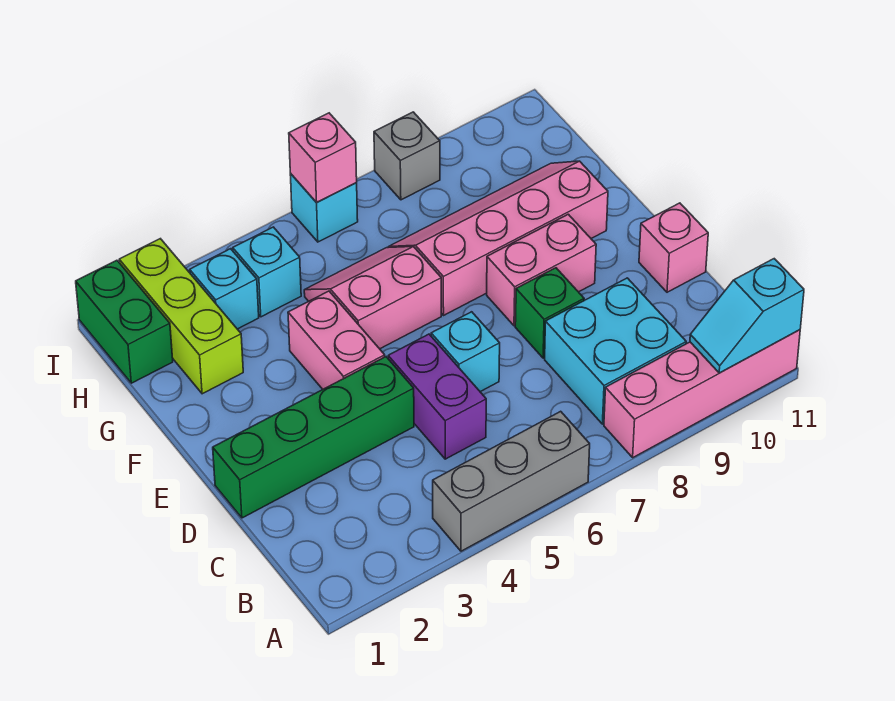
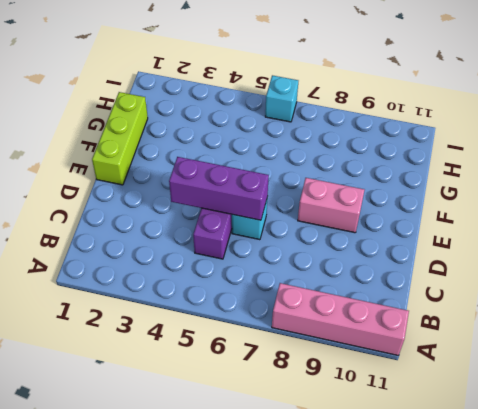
purple brick D4:D6 level 2 -> none
lime brick E1:G1 level 1 -> lime brick G2:I2 level 1
none -> grey brick A4:A6 level 1
none -> cyan brick B8:C9 level 1
none -> green brick D1:D4 level 1

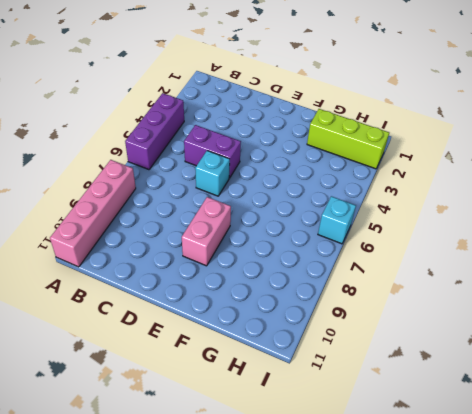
purple brick A4:A6 level 1 -> grey brick A4:A6 level 1
none -> cyan brick B8:C9 level 1
none -> green brick D1:D4 level 1
none -> green brick D8 level 1

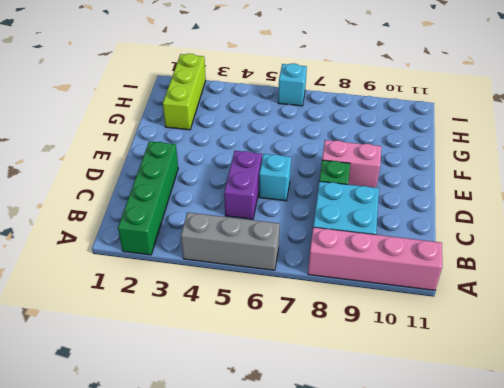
green brick A2:D2 level 1 -> green brick D1:D4 level 1
none -> pink brick D11 level 1
none -> pink brick E4:F4 level 1
none -> pink slope F5:G6 level 1 top F

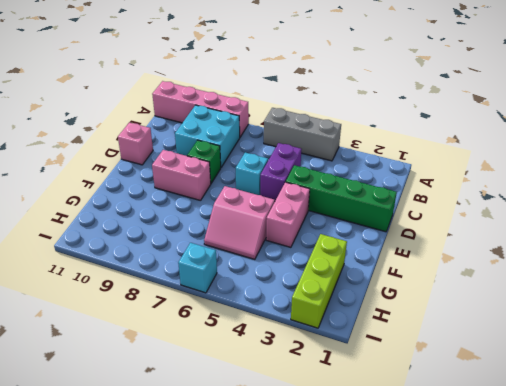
none -> pink slope F7:G10 level 1 top F
none -> green brick H1:I1 level 1
none -> cyan brick H3 level 1

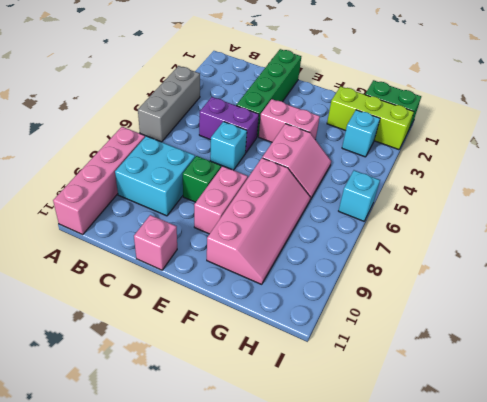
none -> cyan brick H4 level 1
none -> grey brick I8 level 1
none -> cyan slope A10:A11 level 2 top 11

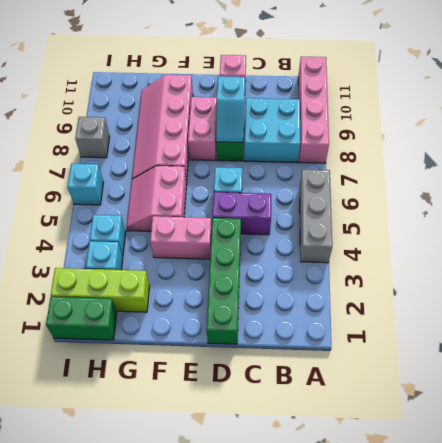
cyan slope D8:D9 level 2 top 9 -> cyan slope A10:A11 level 2 top 11
none -> pink brick I6 level 2

